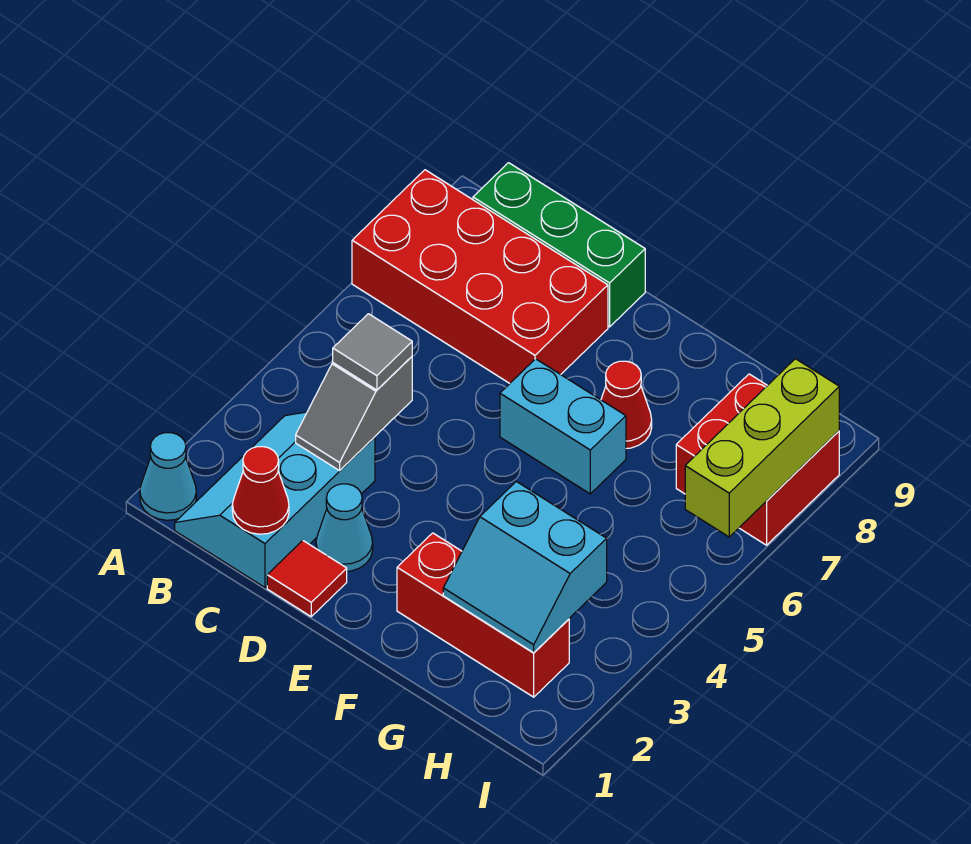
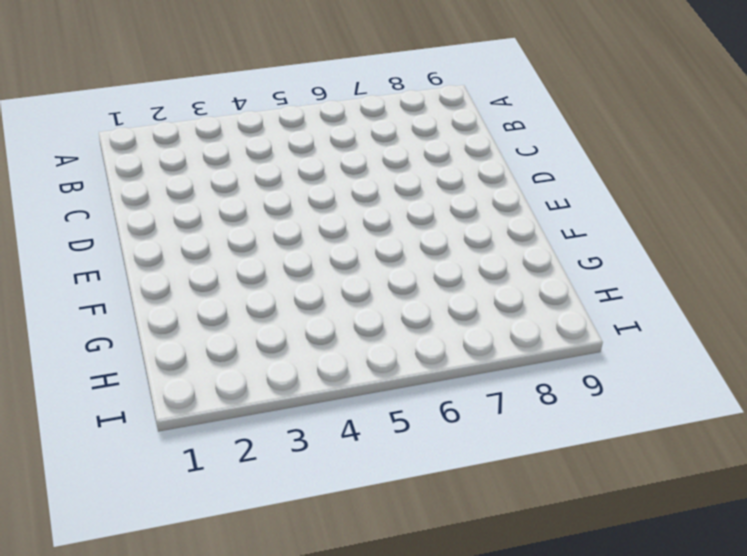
none -> cyan cone A1 level 1
none -> red brick A7:D8 level 1
none -> cyan slope B1:C3 level 1 top C

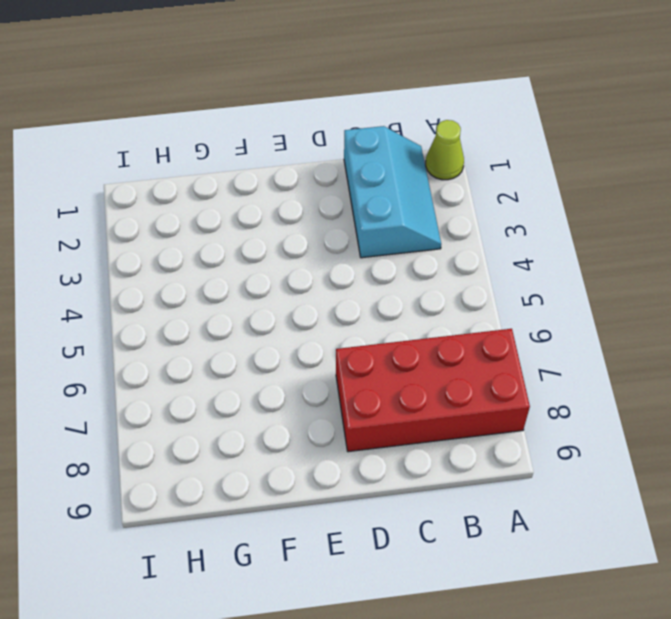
lime cone A1 level 1 -> cyan cone A1 level 1
none -> green brick B9:D9 level 1
none -> red tile D1 level 1
none -> cyan cone D2 level 1

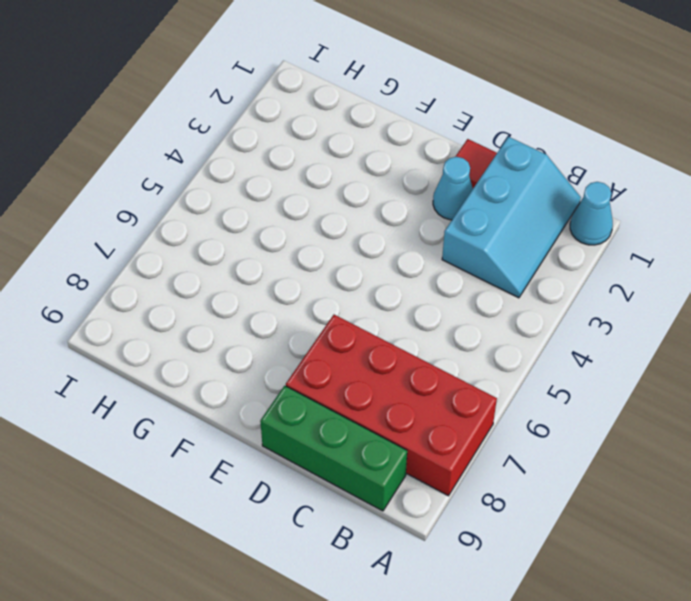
none -> cyan brick E6:F6 level 1
none -> red brick F2:H2 level 1
none -> red cone F7 level 1

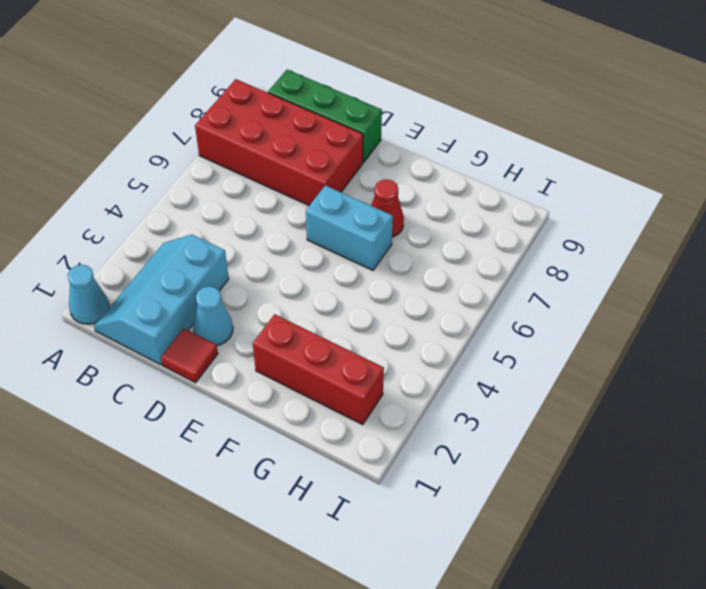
none -> red brick H7:I8 level 1
none -> red cone C1 level 2
none -> grey slope C3:C4 level 2 top 4

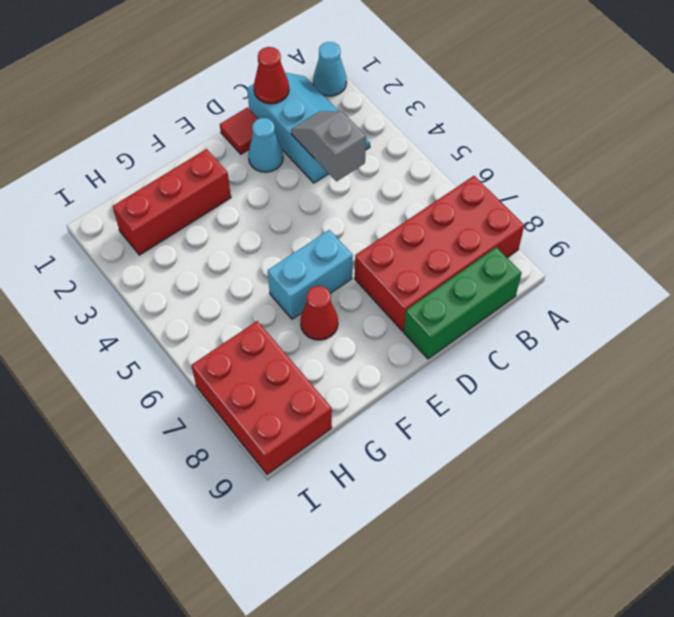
red brick H7:I9 level 1 -> red brick H7:I8 level 1
none -> cyan slope G2:H3 level 2 top 3
none -> lime brick I6:I8 level 2
none -> grey tile C4 level 3

